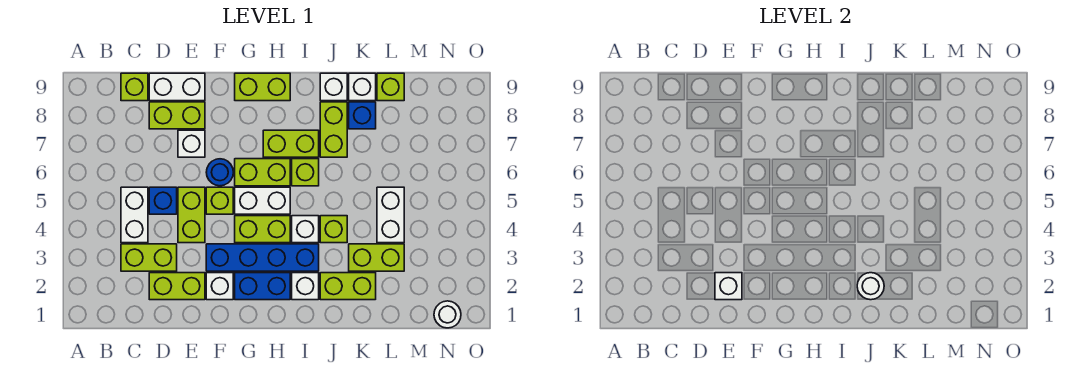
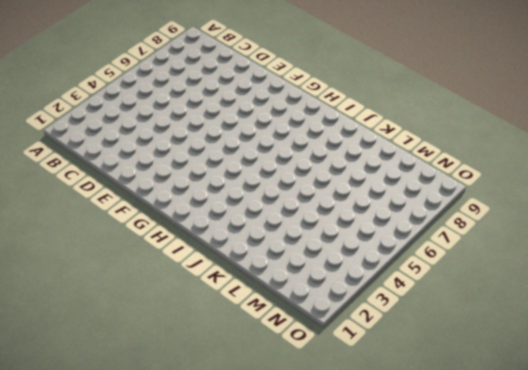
none -> lime brick C3:D3 level 1
none -> white brick C4:C5 level 1
none -> lime brick C9 level 1
none -> lime brick D2:E2 level 1

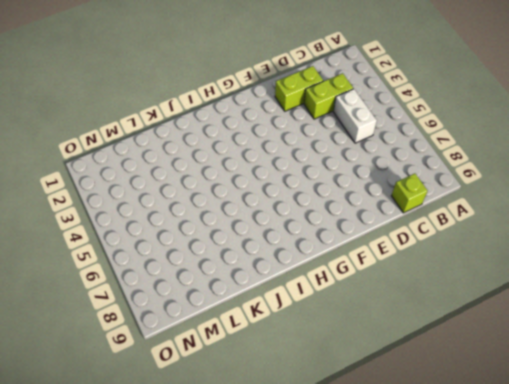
none -> blue brick D5 level 1
none -> lime brick D8:E8 level 1
none -> white brick D9:E9 level 1
none -> lime brick E4:E5 level 1

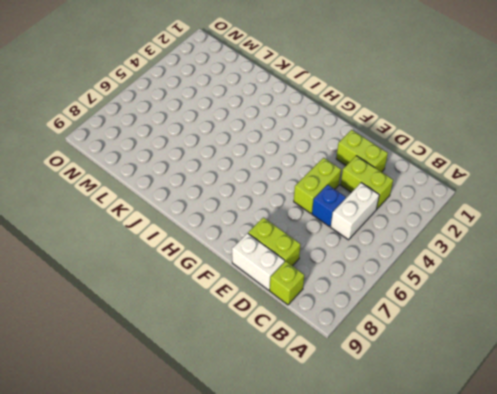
none -> white brick E7 level 1
none -> white brick F2 level 1
none -> blue brick F3:I3 level 1
none -> lime brick F5 level 1

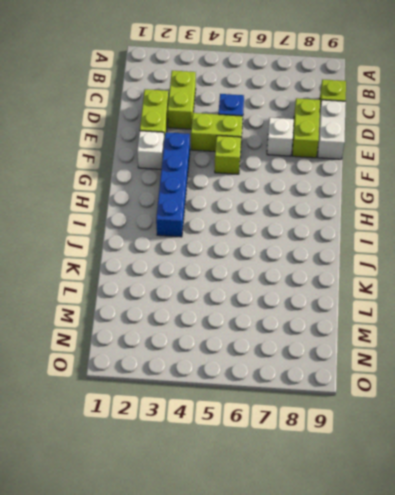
none -> white brick C4:C5 level 1
none -> blue round brick F6 level 1
none -> blue brick G2:H2 level 1
none -> lime brick G4:H4 level 1

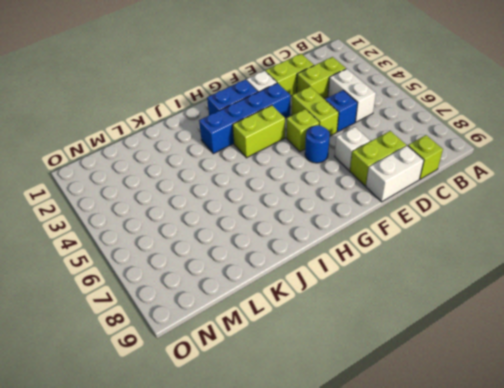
none -> white brick G5:H5 level 1
none -> lime brick G6:H6 level 1
none -> lime brick G9:H9 level 1
none -> lime brick H7:I7 level 1

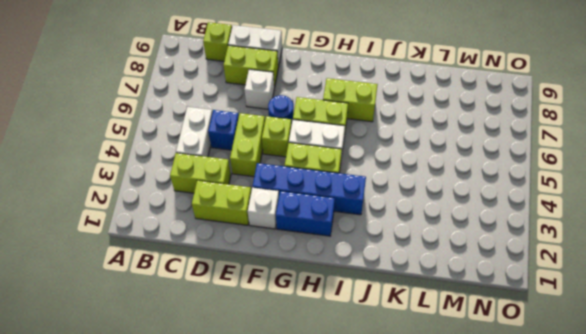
none -> lime brick G9:H9 level 1
none -> white brick I2 level 1
none -> white brick I4 level 1
none -> lime brick I6 level 1

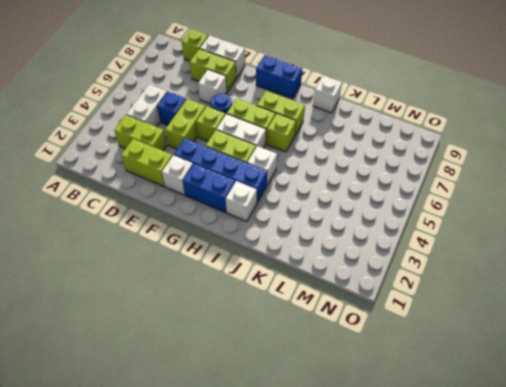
blue brick G9:H9 level 1 -> lime brick G9:H9 level 1
none -> lime brick J2:K2 level 1
none -> lime brick J4 level 1
none -> lime brick J7:J8 level 1
none -> lime brick K3:L3 level 1

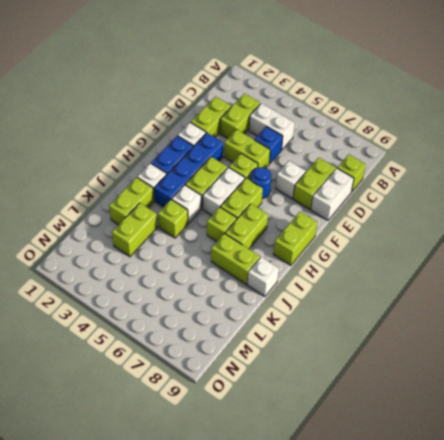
none -> blue brick K8 level 1
none -> white brick K9 level 1
none -> white brick L4:L5 level 1
none -> lime brick L9 level 1

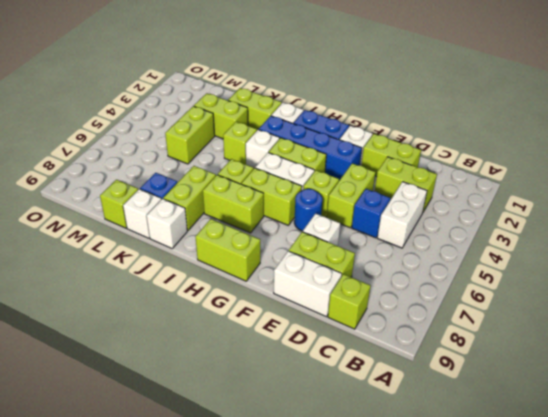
lime brick L4:L5 level 1 -> white brick L4:L5 level 1
none -> white round brick N1 level 1
none -> white brick E2 level 2
none -> white round brick J2 level 2

